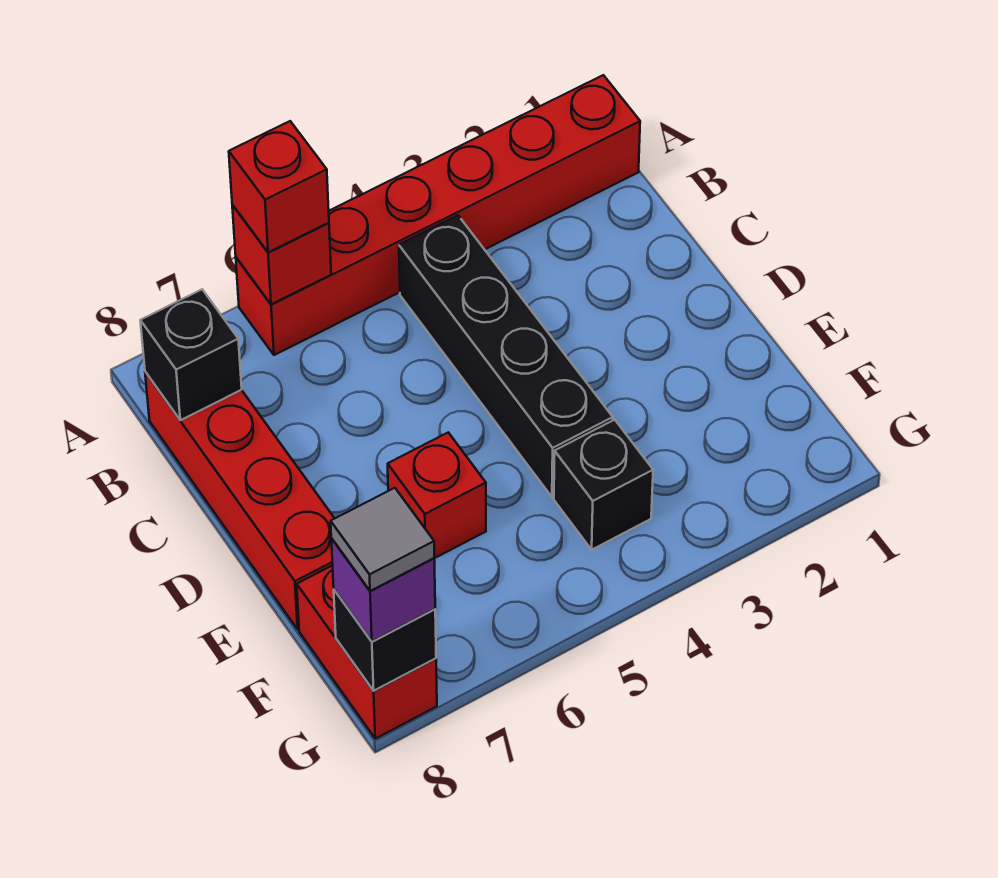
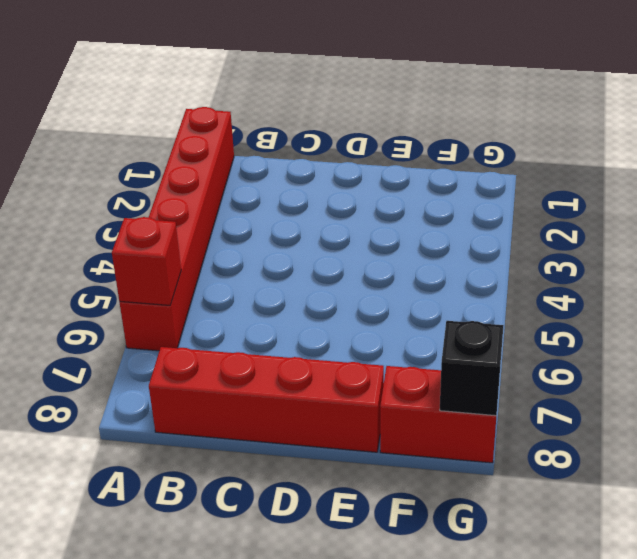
none -> black brick B4:E4 level 1
none -> red brick E6 level 1
none -> black brick F4 level 1

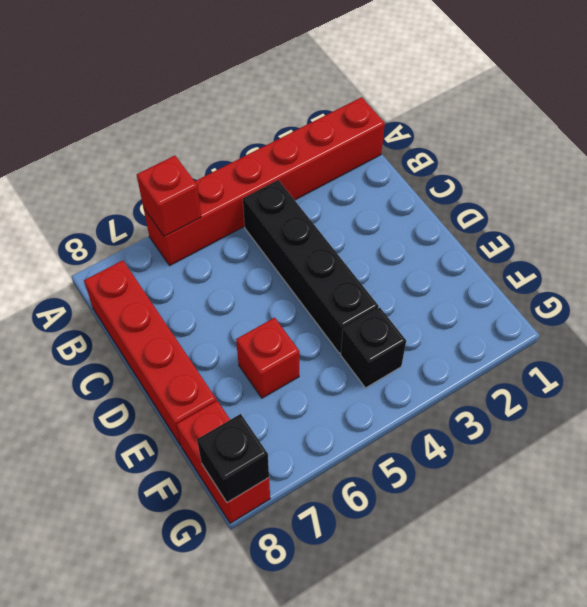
none -> black brick B8 level 2
none -> red brick A6 level 3
none -> purple brick G8 level 3

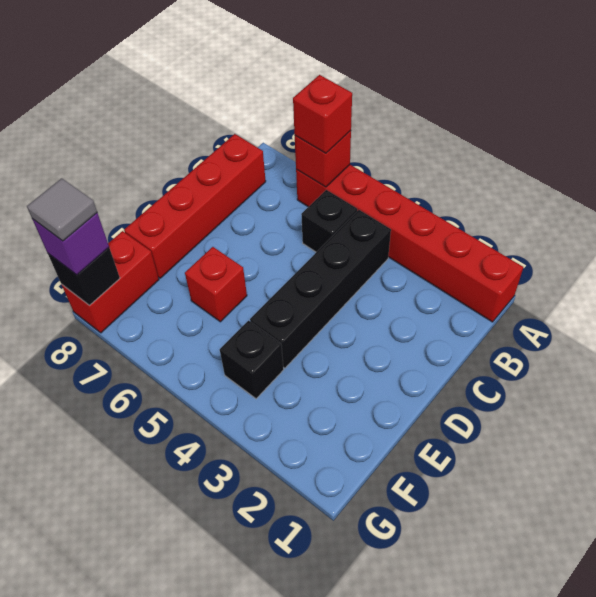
black brick B5 level 1 -> black brick B8 level 2

